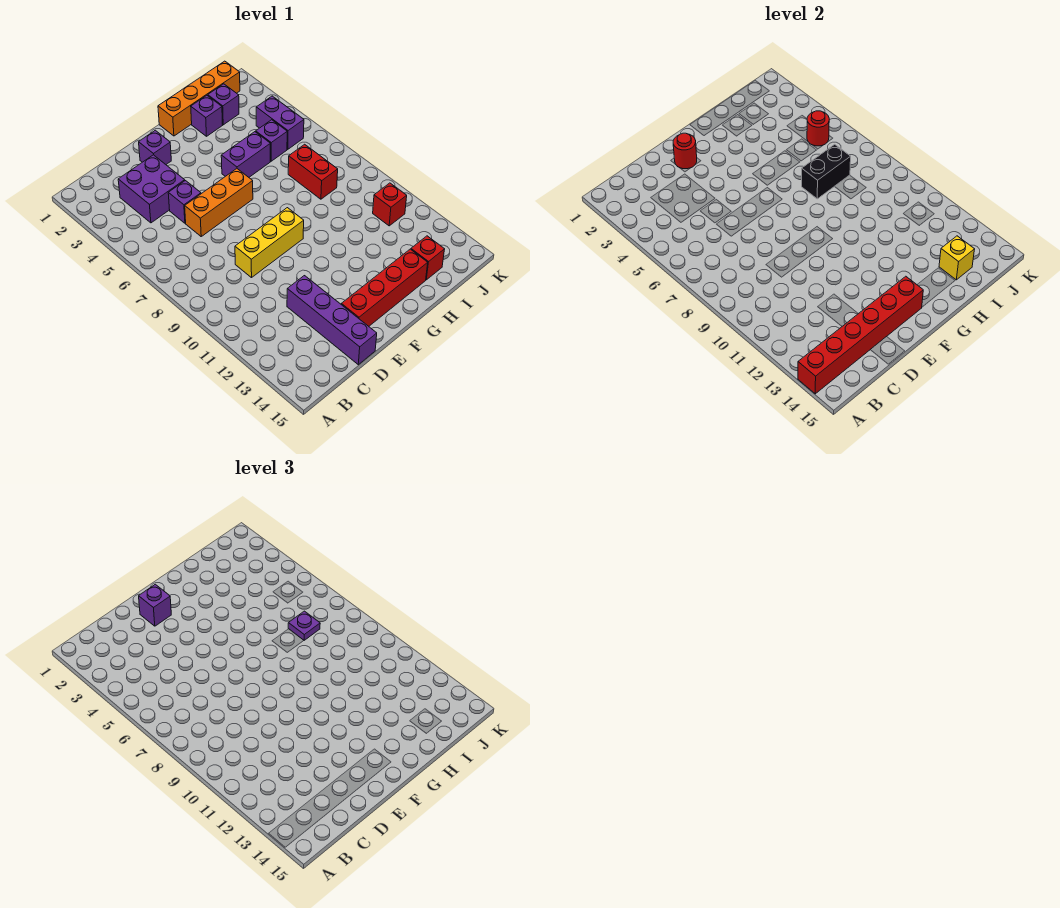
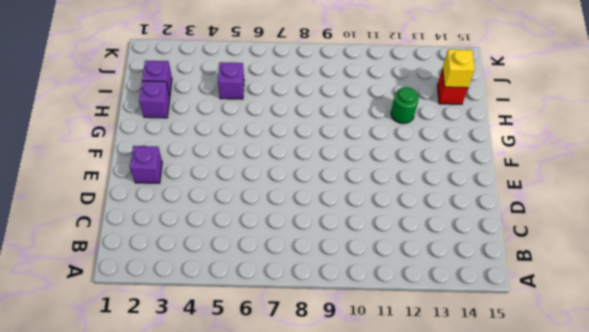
green round brick H12 level 1 -> none
none -> purple brick C3:D4 level 1
none -> purple brick D5 level 1
none -> orange brick D6:F6 level 1

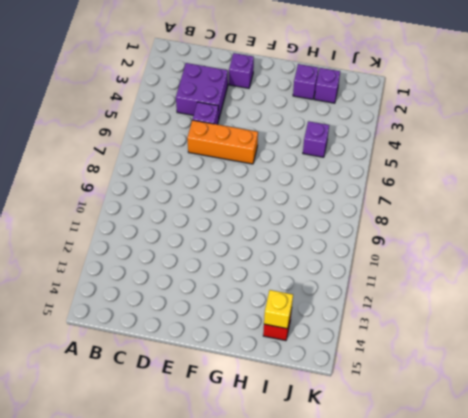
none -> yellow brick D9:F9 level 1
none -> purple brick D12:D15 level 1
none -> red brick E14:H14 level 1

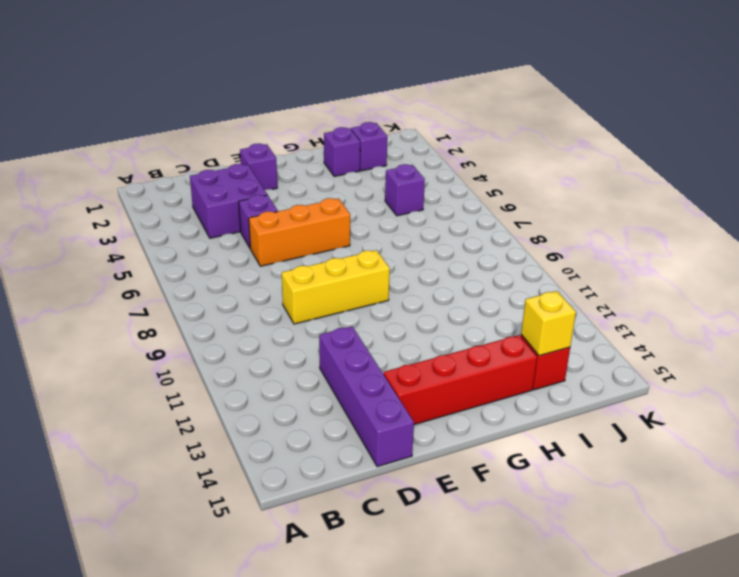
none -> orange brick G1:J1 level 1
none -> purple brick G5:H5 level 1
none -> red brick I7:I8 level 1

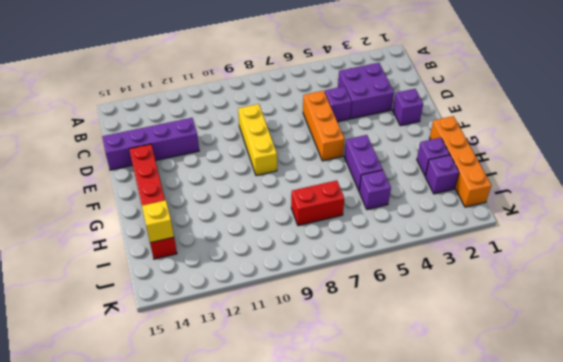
none -> purple brick J4:J5 level 1
none -> red brick J11 level 1
none -> red brick A14:F14 level 2

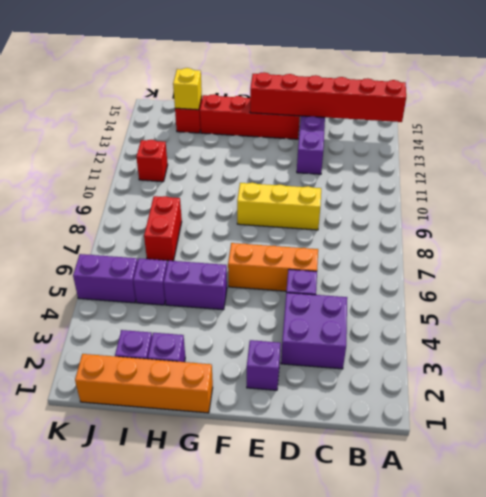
purple brick J5:K5 level 1 -> purple brick J4:J5 level 1
none -> red round brick E2 level 2
none -> black brick H7:I7 level 2
none -> red round brick J5 level 2

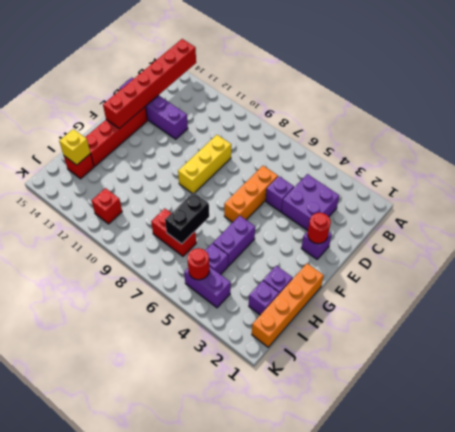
none -> purple brick E2 level 3
none -> purple plate I7 level 3

